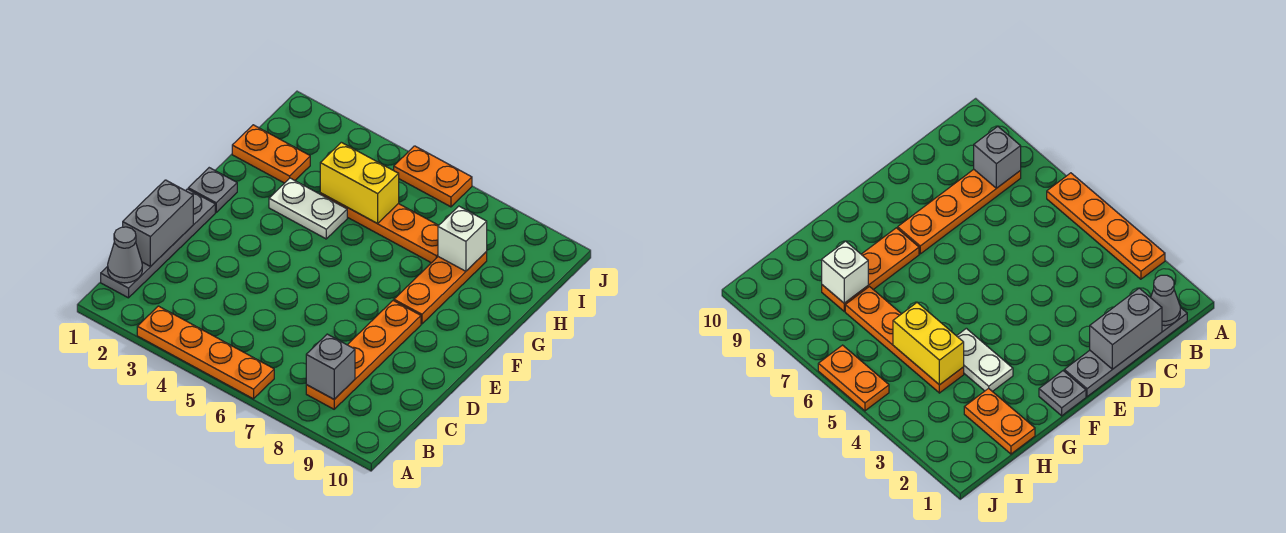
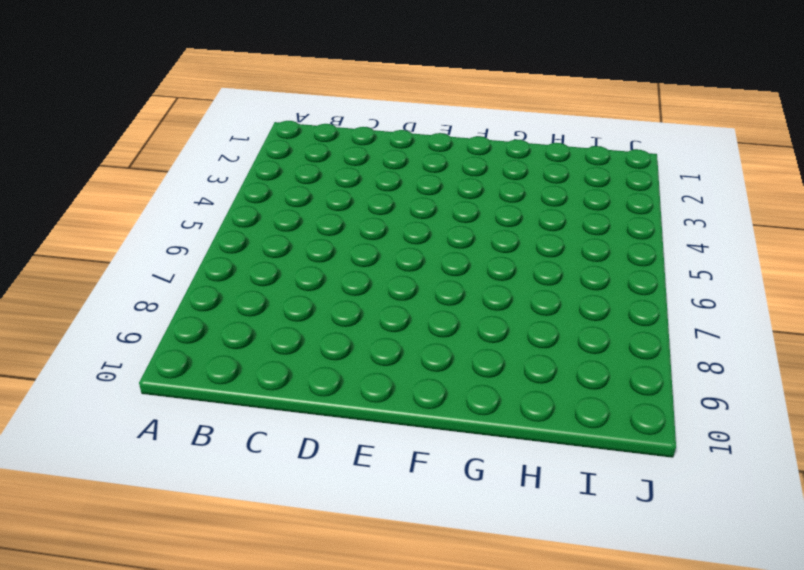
none -> orange plate A3:A6 level 1
none -> grey plate B1:E1 level 1
none -> orange plate B8:E8 level 1

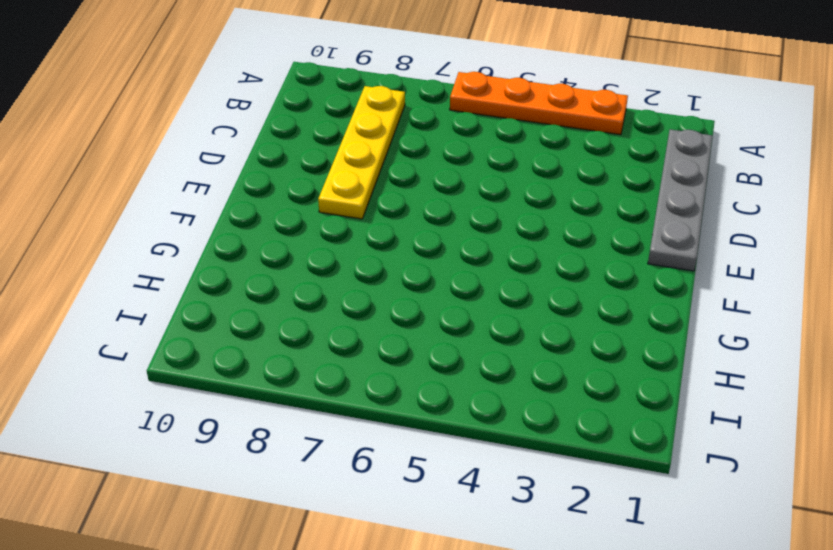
yellow plate B8:E8 level 1 -> orange plate B8:E8 level 1
none -> grey plate F1 level 1
none -> orange plate F8:H8 level 1
none -> white plate G3:G4 level 1

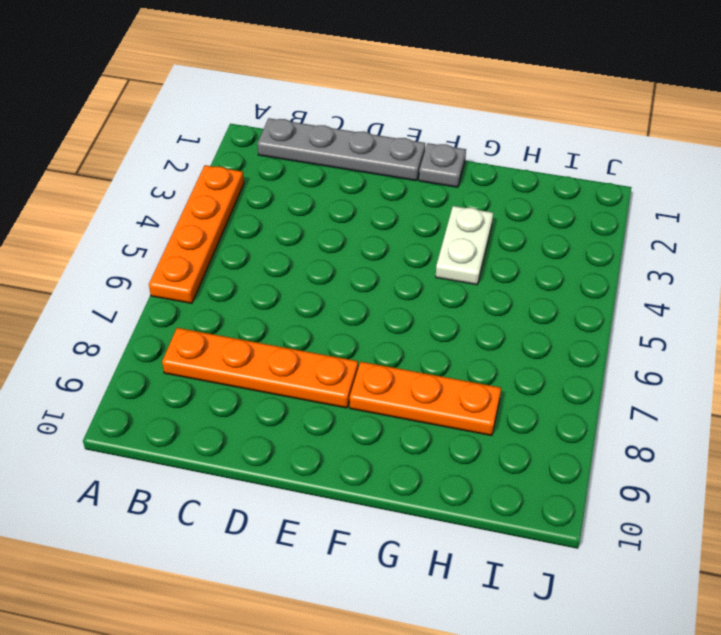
none -> orange plate H1:H2 level 1
none -> orange plate H4:H7 level 1
none -> orange plate J5:J6 level 1

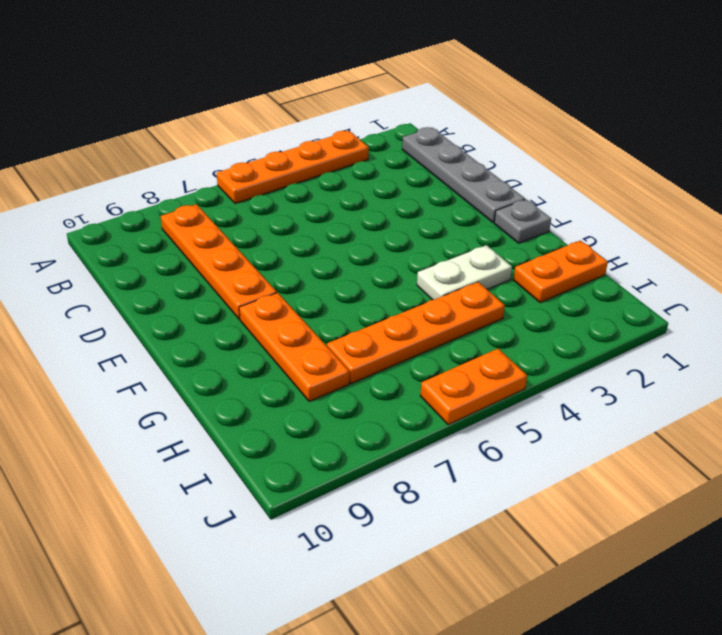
none -> grey cone B1 level 2
none -> grey brick B8 level 2
none -> grey brick C1:D1 level 2

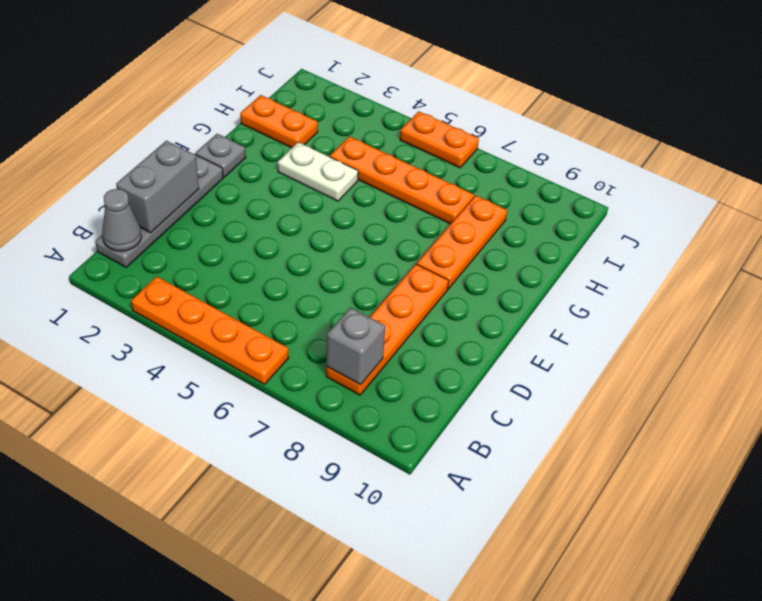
none -> yellow brick H4:H5 level 2
none -> white brick H8 level 2

